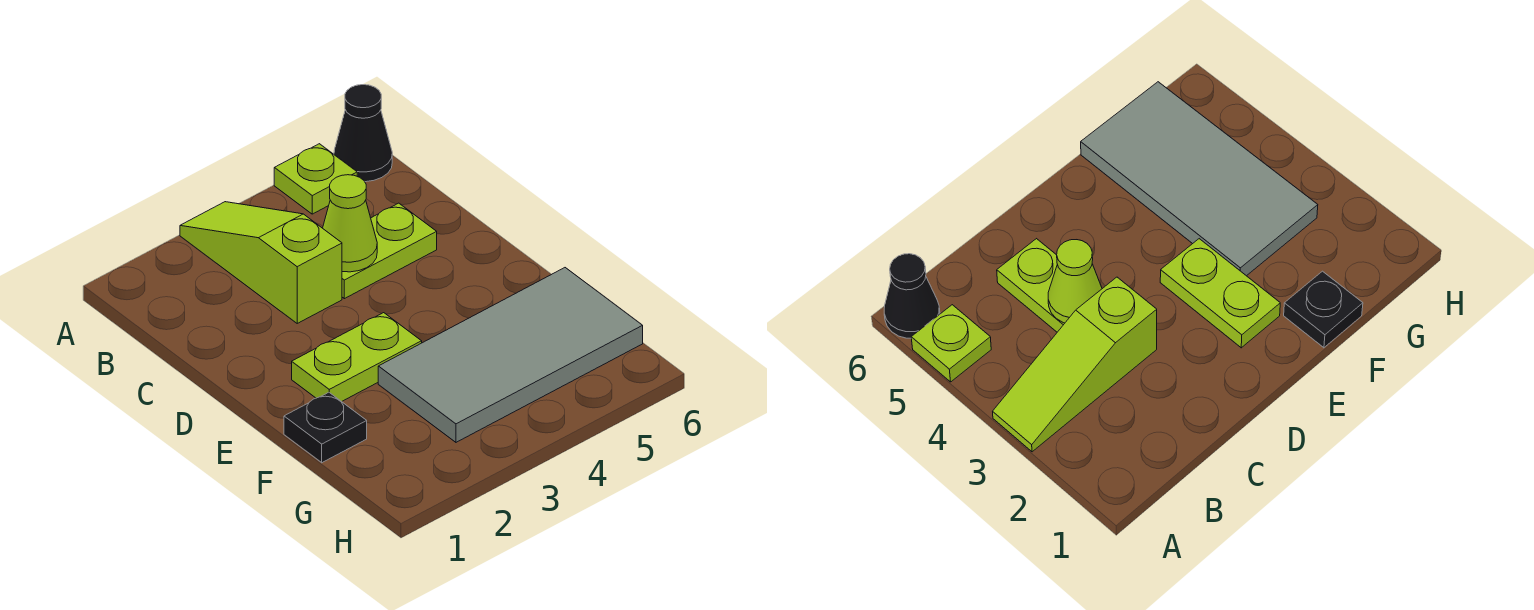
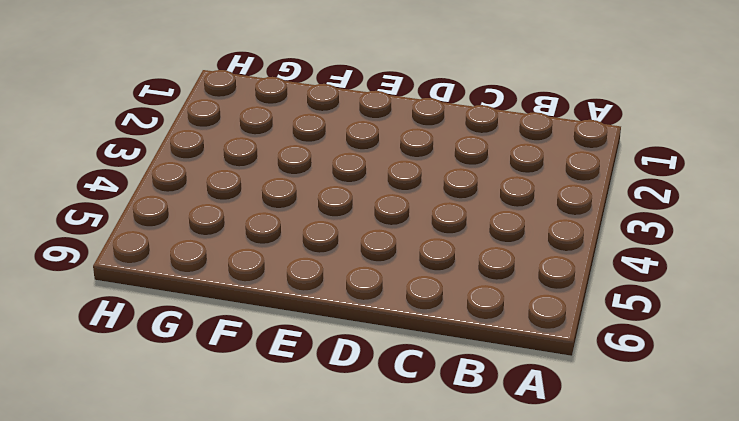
none -> lime slope A3:C3 level 1 top C
none -> lime plate A5 level 1

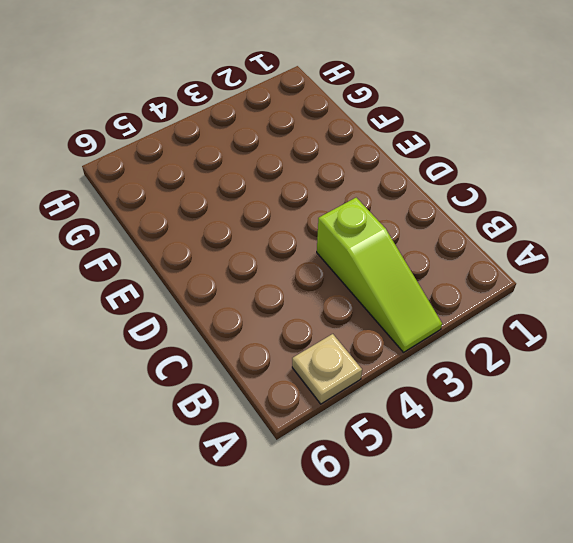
tan plate A5 level 1 -> lime plate A5 level 1
none -> black cone A6 level 1
none -> lime plate C4:C5 level 1

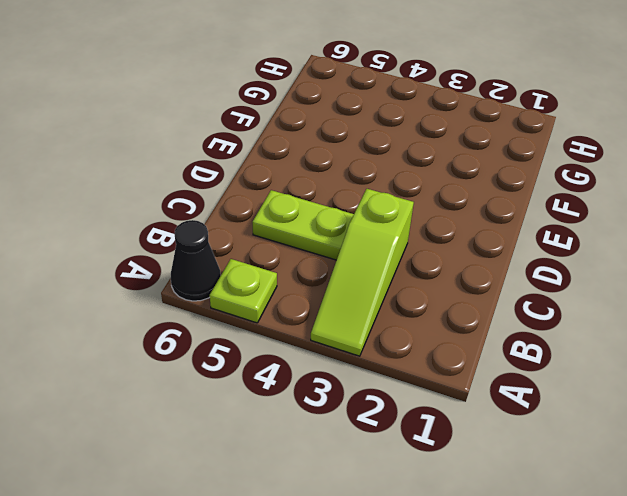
none -> lime plate E2:E3 level 1
none -> black plate F1 level 1

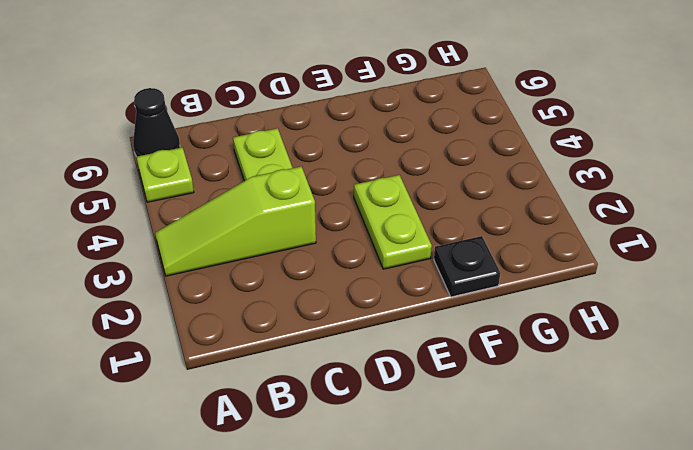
none -> grey tile F3:G6 level 1
none -> lime cone C4 level 2

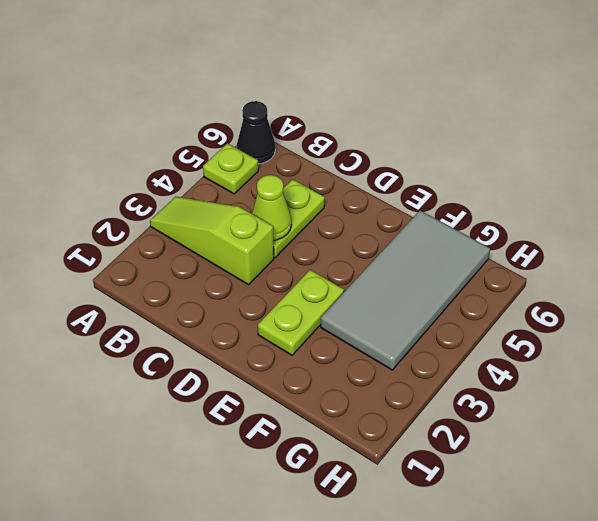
none -> black plate F1 level 1

